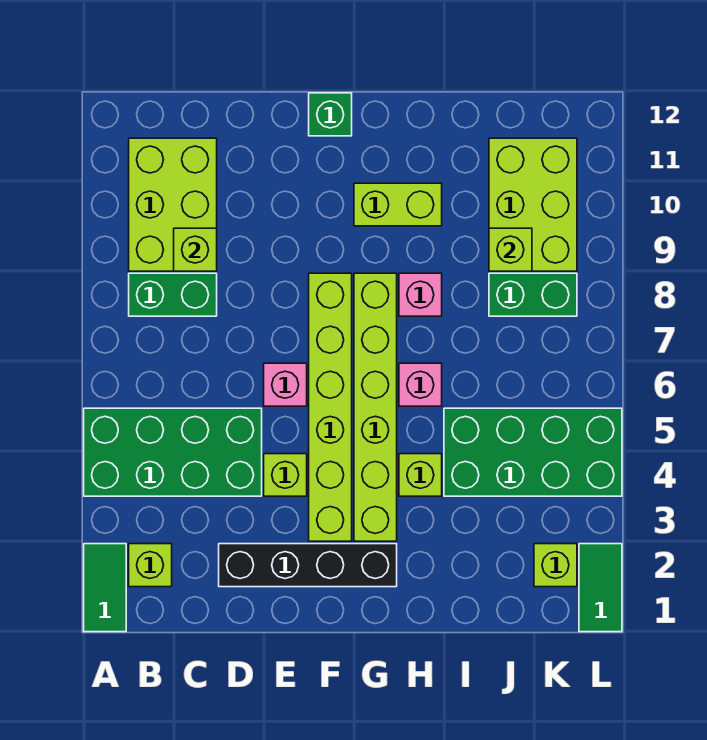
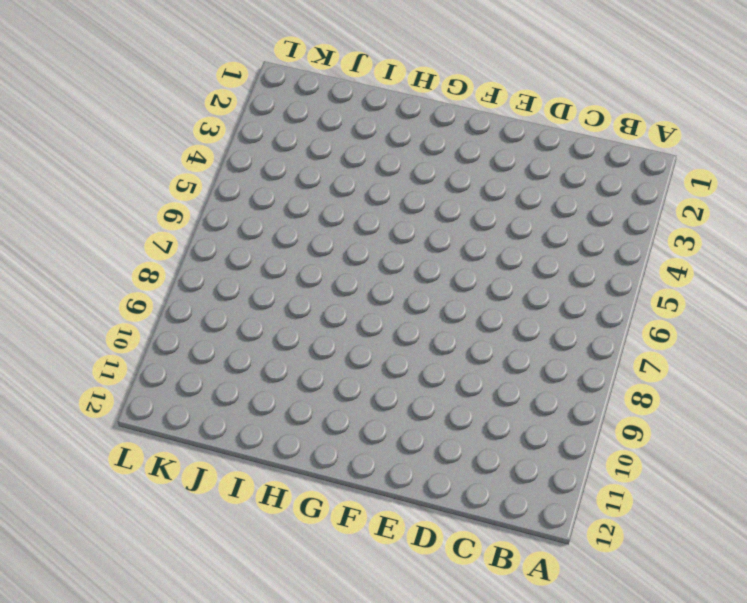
none -> green tile A1:A2 level 1
none -> green brick A4:D5 level 1
none -> lime brick B2 level 1

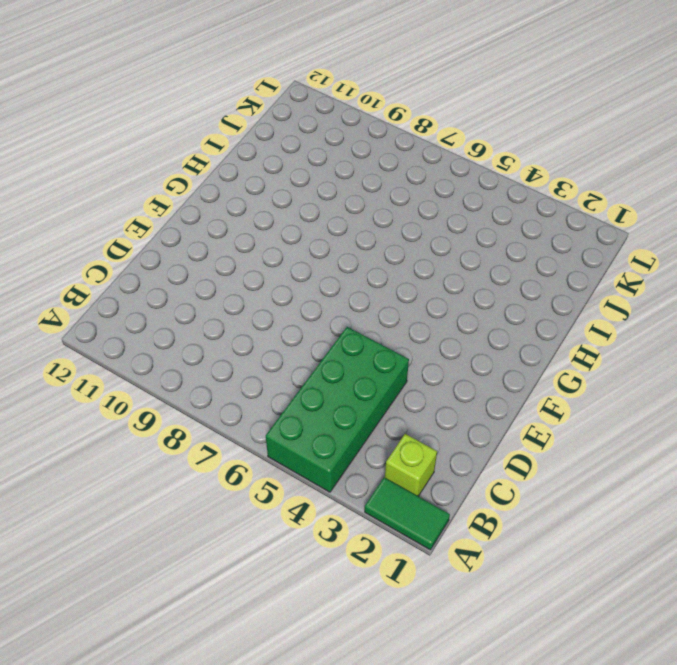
none -> green brick B8:C8 level 1
none -> lime brick B9:C11 level 1
none -> black brick D2:G2 level 1

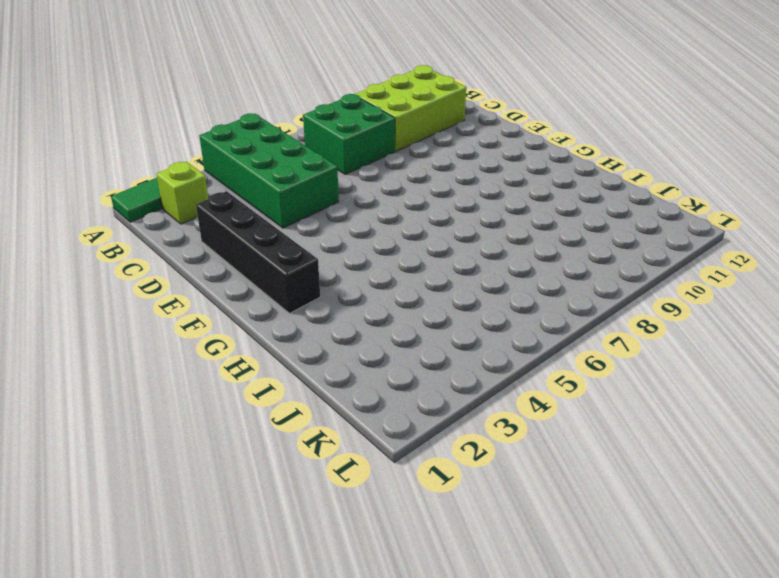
green brick B7:C8 level 1 -> green brick B8:C8 level 1
none -> lime brick E4 level 1
none -> pink brick E6 level 1
none -> lime brick F3:F8 level 1

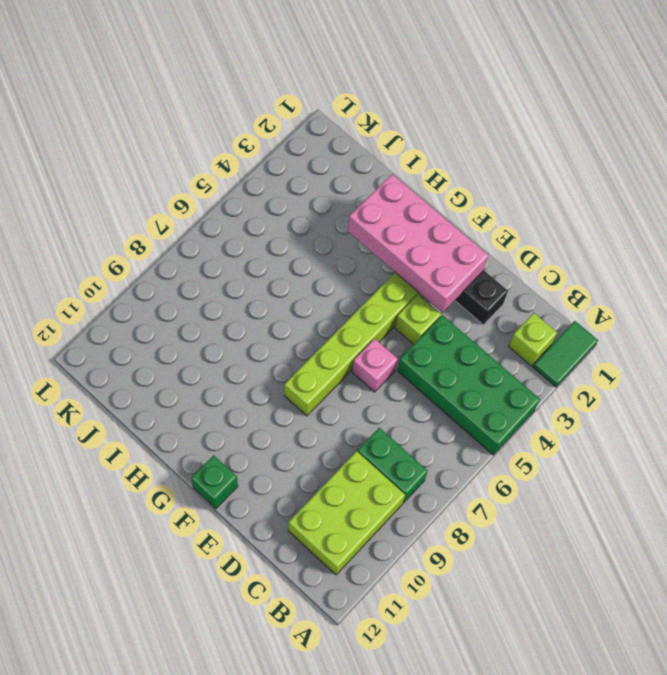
pink brick E2:H3 level 2 -> none
none -> lime brick G3:G8 level 1
none -> lime brick G10:H10 level 1
none -> lime brick H4 level 1

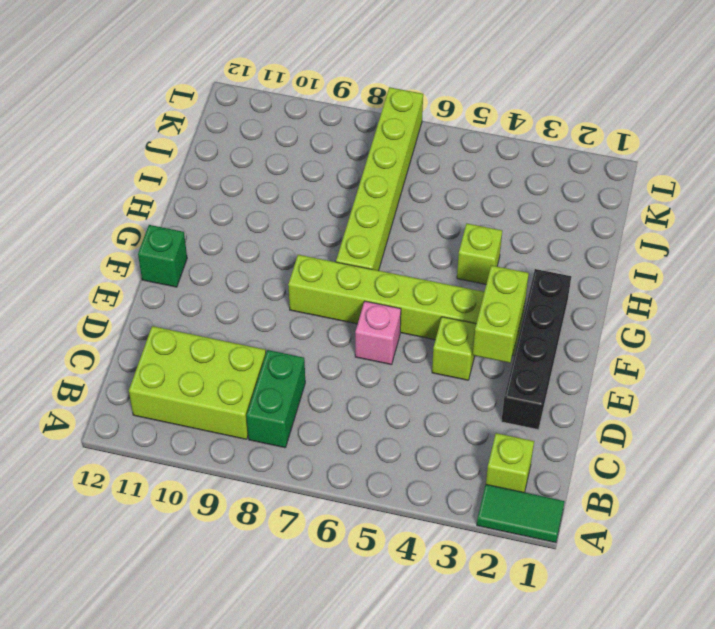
lime brick E3:F3 level 2 -> lime brick G10:H10 level 1
lime brick G7:L7 level 1 -> lime brick G3:G8 level 1
none -> green brick A4:D5 level 1
none -> pink brick H6 level 1
none -> pink brick H8 level 1

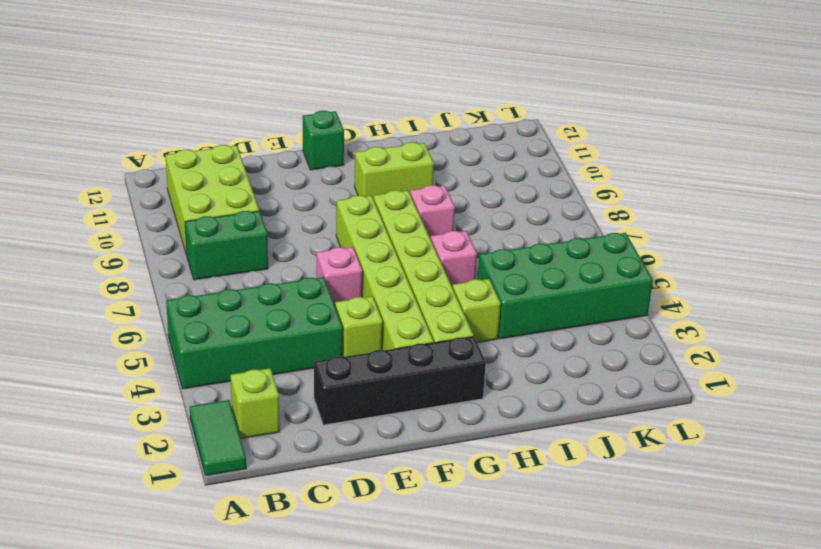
none -> green brick J8:K8 level 1
none -> lime brick J9:K11 level 1
none -> lime brick K2 level 1

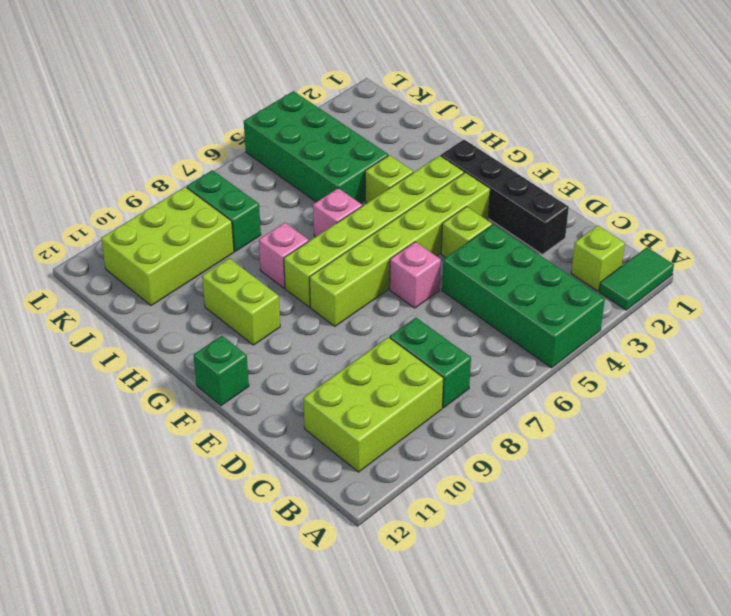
none -> lime brick K2 level 1
none -> green tile L1:L2 level 1
none -> lime brick C9 level 2

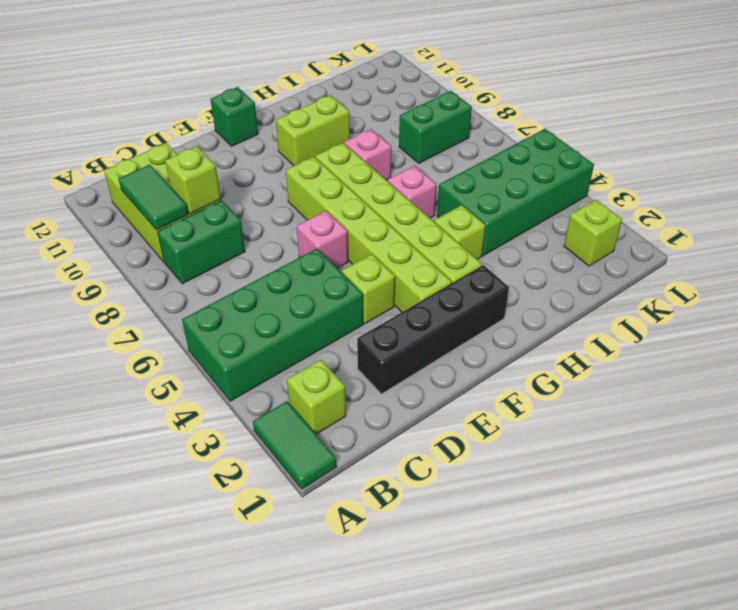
green tile B9:B10 level 2 -> green tile L1:L2 level 1
none -> lime brick J9:K11 level 1
none -> lime brick J9 level 2

